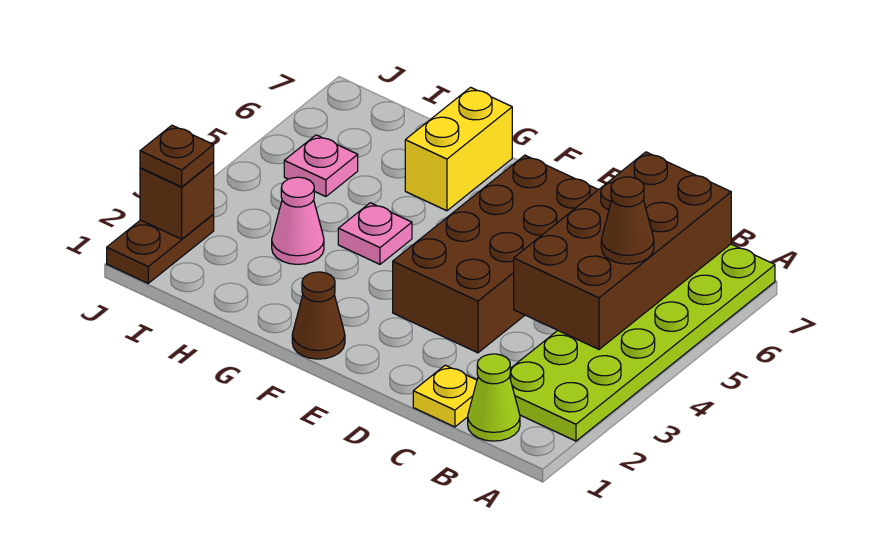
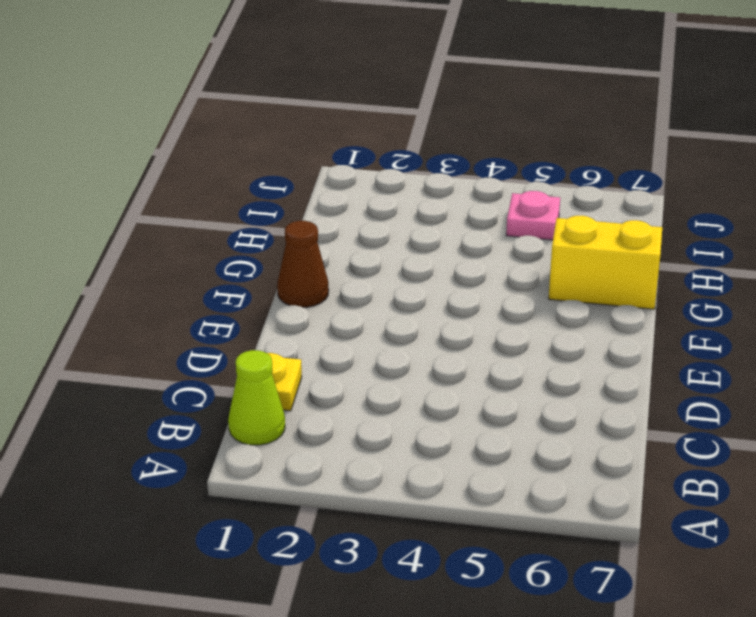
none -> lime plate A2:B7 level 1
none -> brown brick D3:E6 level 1
none -> pink plate G4 level 1

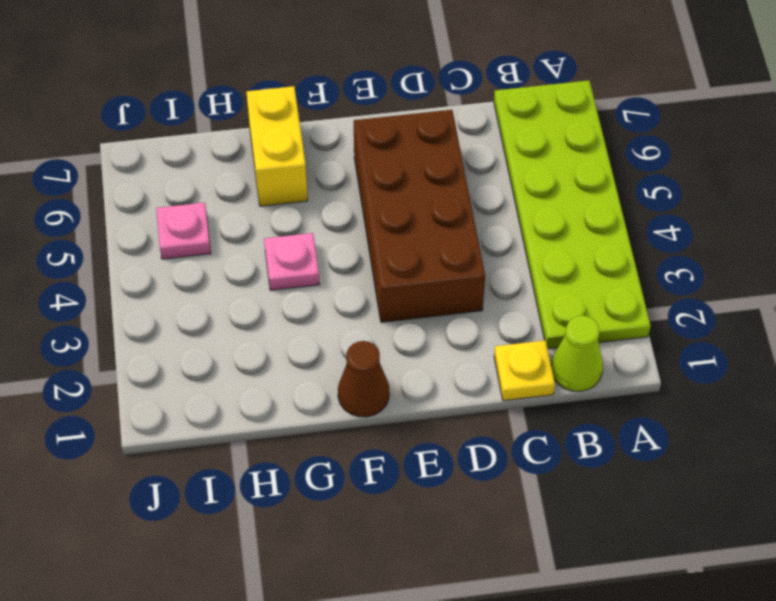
none -> pink cone H3 level 1
none -> brown plate J1:J2 level 1
none -> brown brick B4:C7 level 2

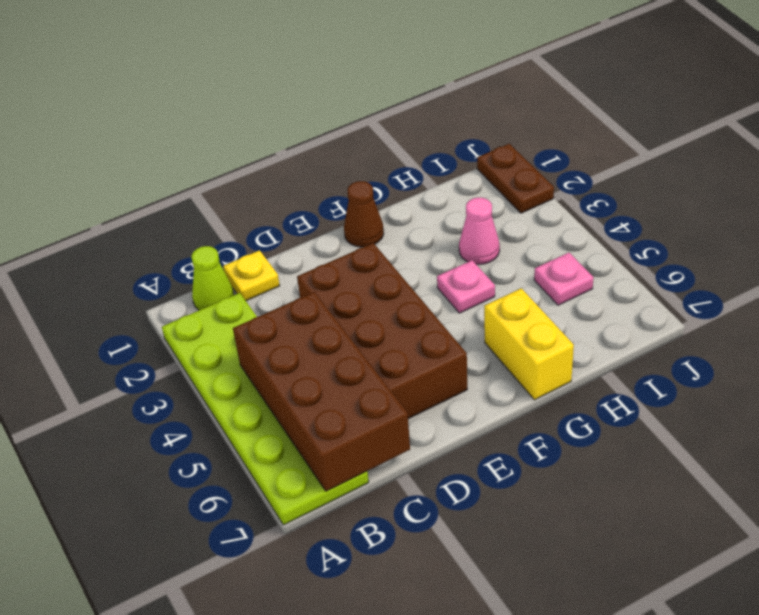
none -> brown brick J2 level 2
none -> brown cone B5 level 3
none -> brown plate J2 level 3

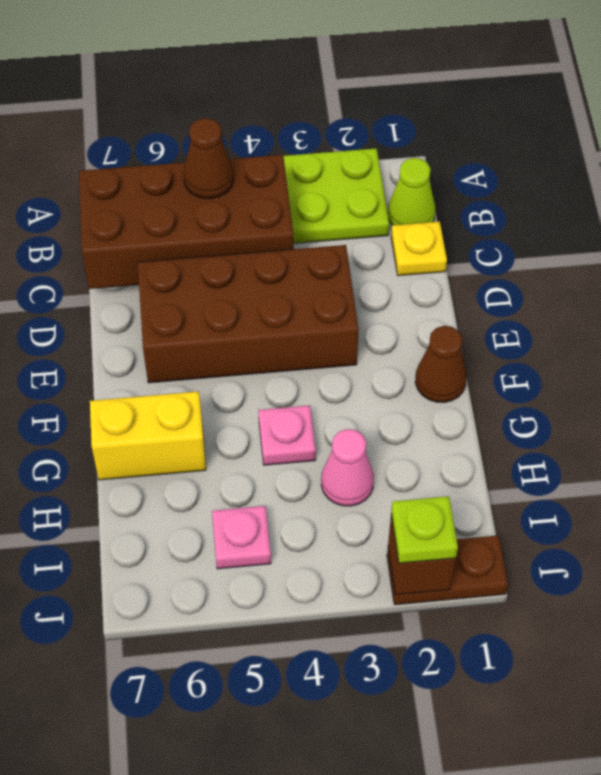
lime plate J2 level 3 -> brown plate J2 level 3

